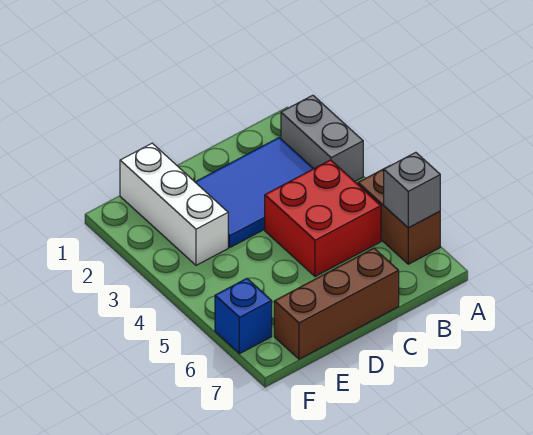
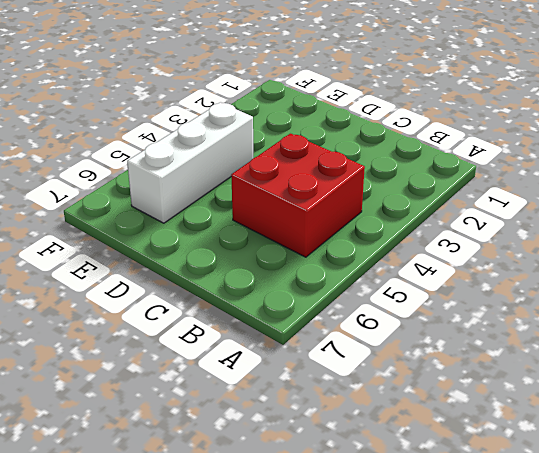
white brick E4:E6 level 1 -> white brick E1:E3 level 1
none -> grey brick A2:A3 level 1
none -> brown brick A5:A6 level 1

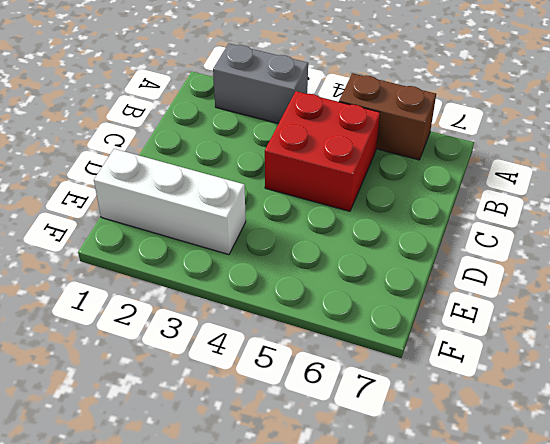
none -> blue tile B2:D3 level 1
none -> brown brick C7:E7 level 1

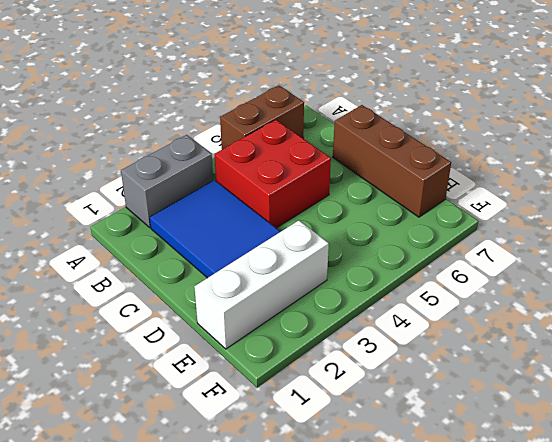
none -> blue brick F6 level 1
none -> grey brick A6 level 2

